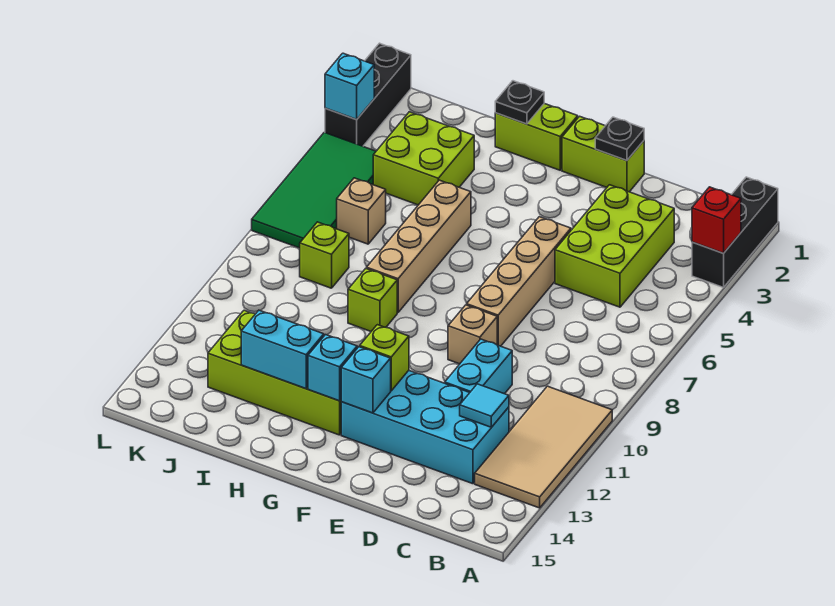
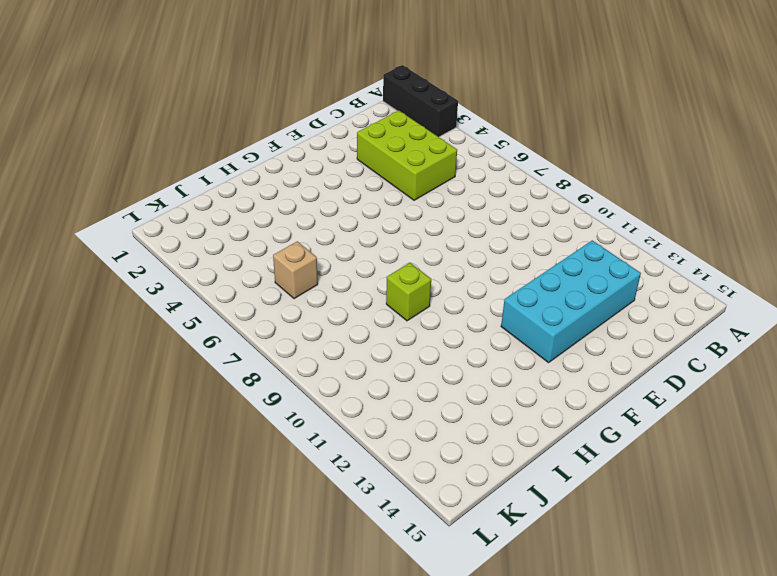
none -> tan tile A10:B13 level 1
none -> cyan brick D10:D11 level 1
none -> lime brick E1:F1 level 1

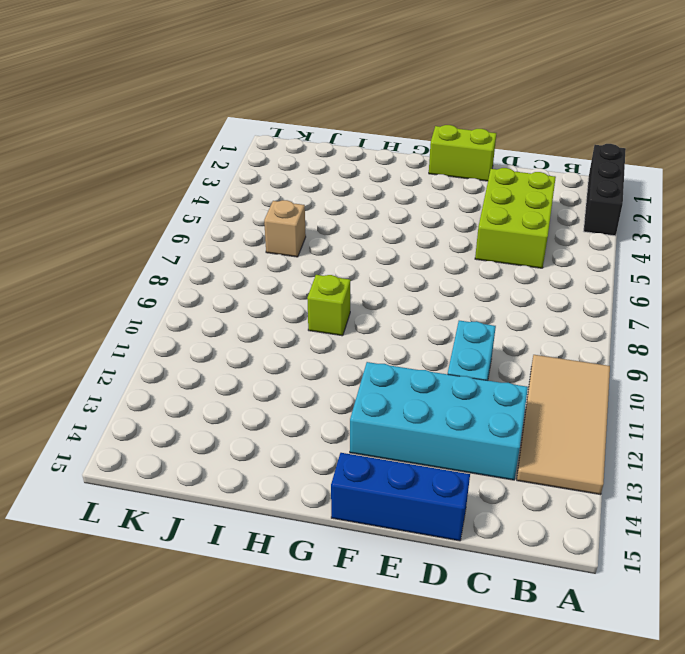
blue brick D15:F15 level 1 -> none
none -> tan brick E5:E8 level 1
none -> tan brick E9 level 1
none -> lime brick G1:H1 level 1

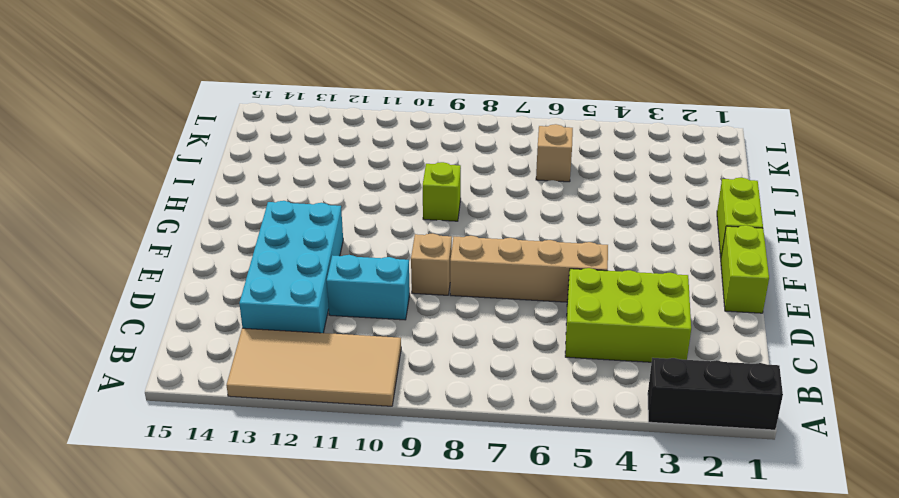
none -> lime brick G12:J13 level 1
none -> tan brick H5:H8 level 1
none -> lime brick I3:J4 level 1

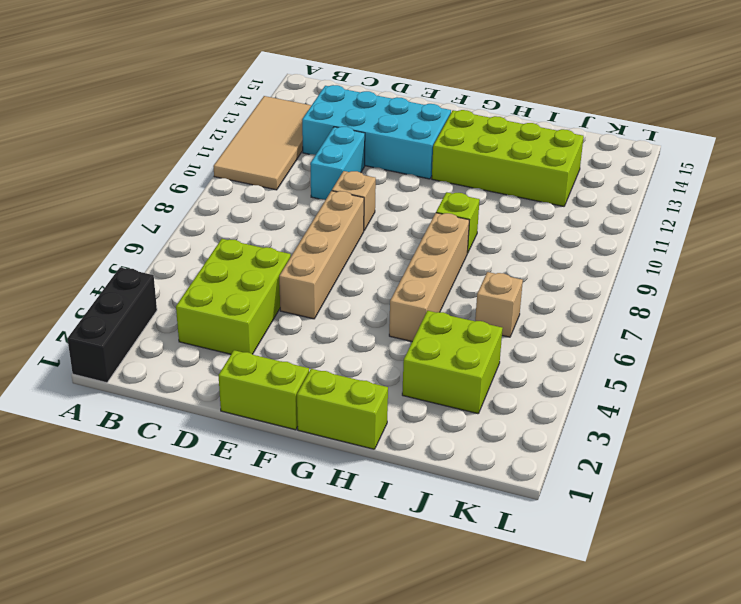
none -> lime brick J8 level 1
none -> green tile K4:L7 level 1
none -> black brick L1:L3 level 1

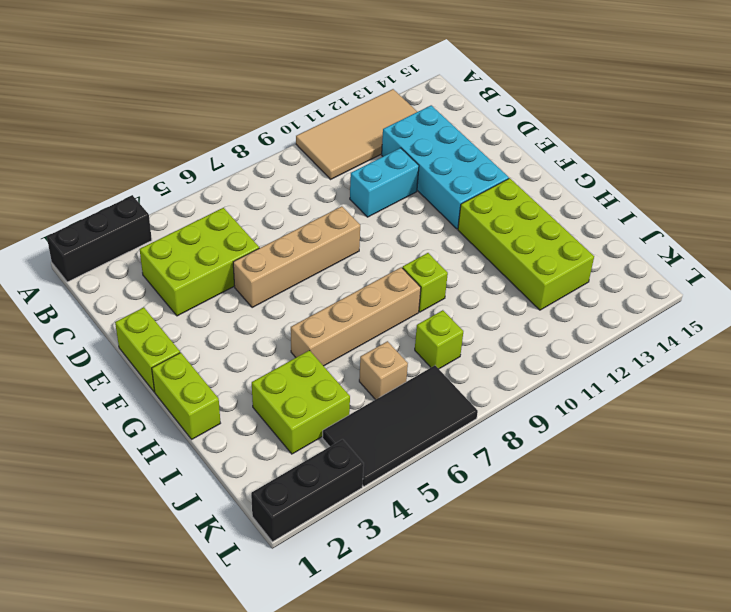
black tile K4:L7 level 1 -> green tile K4:L7 level 1
none -> tan brick E9 level 1
none -> red brick A3 level 2
none -> cyan tile C12 level 2

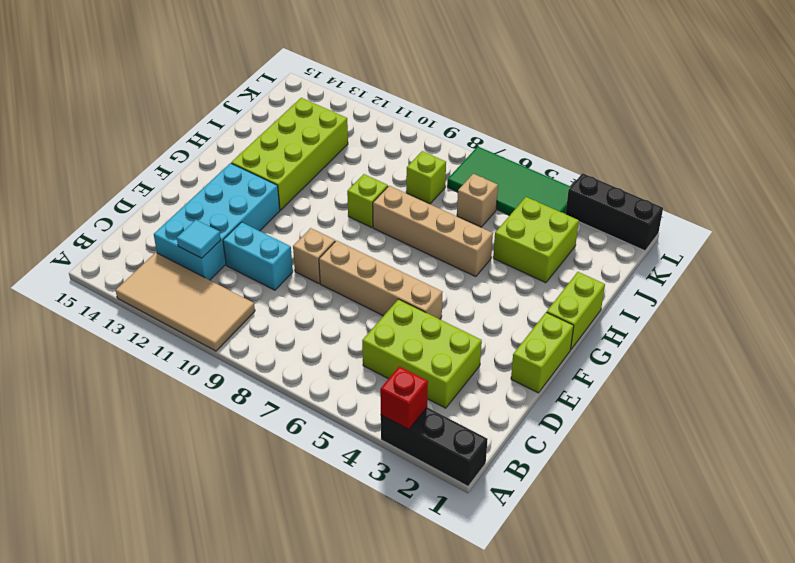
none -> black plate E1 level 2
none -> lime brick F12 level 2
none -> cyan brick F13 level 2

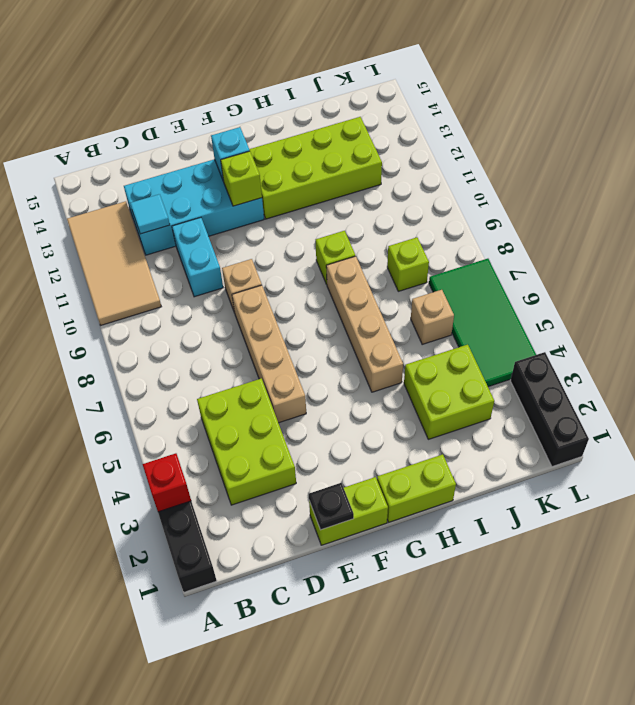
none -> cyan brick G13 level 2
none -> black plate H1 level 2
none -> cyan brick H13:I13 level 2

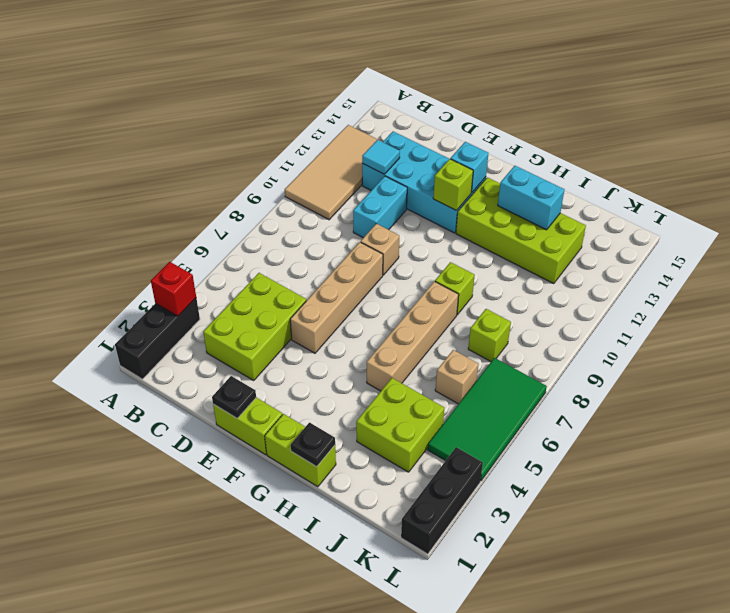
none -> cyan brick G13 level 2
none -> cyan brick L3 level 2

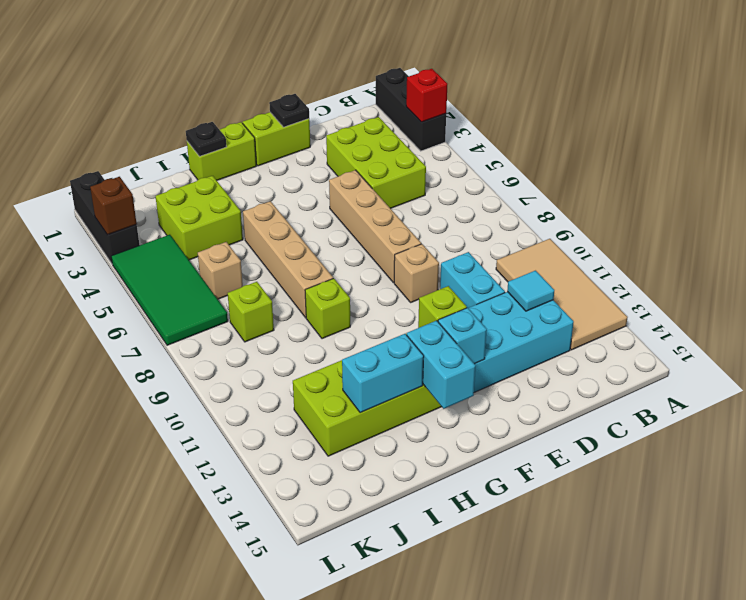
cyan brick G13:G14 level 2 -> cyan brick G13 level 2
brown brick L3 level 2 -> cyan brick L3 level 2

